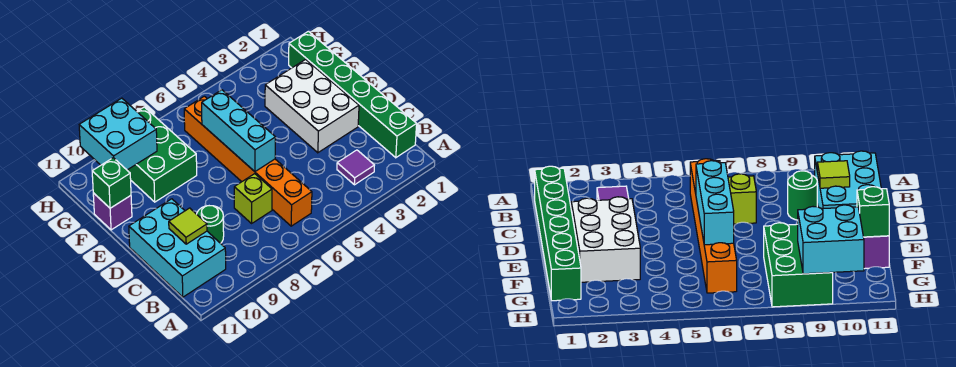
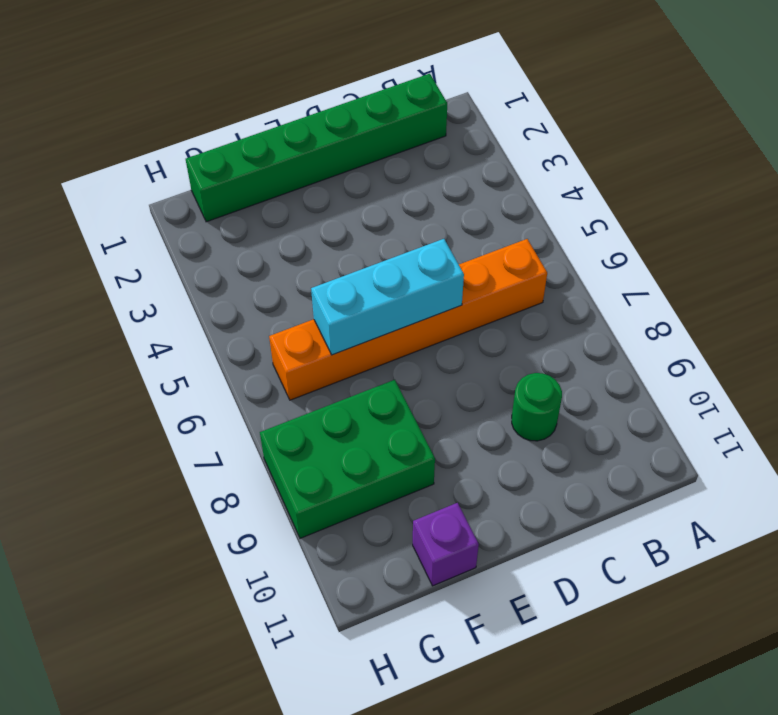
none -> purple tile B3 level 1
none -> cyan brick B10:D11 level 1
none -> lime brick C7 level 1

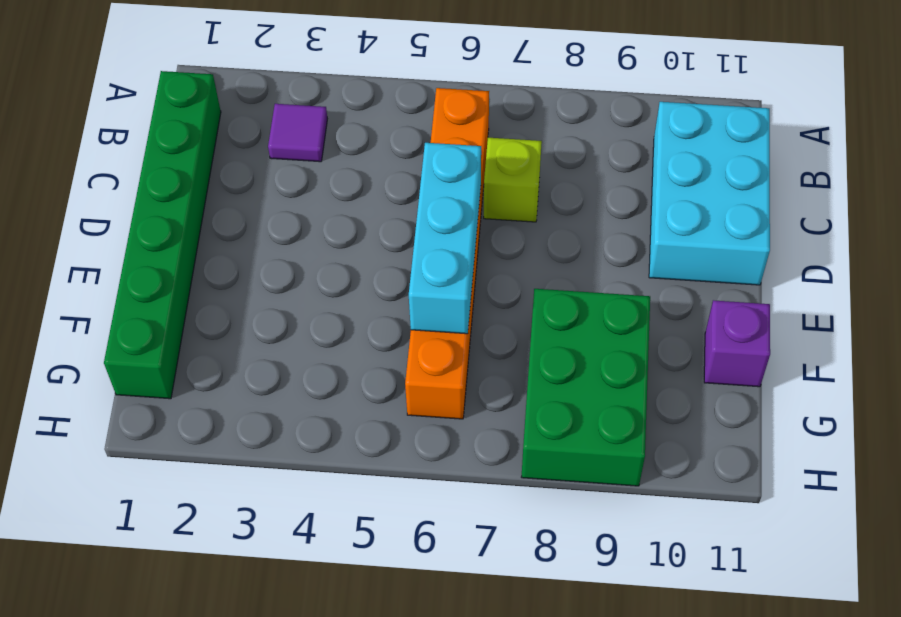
none -> green round brick C9 level 1
none -> white brick D2:F3 level 1
none -> lime tile C10 level 2

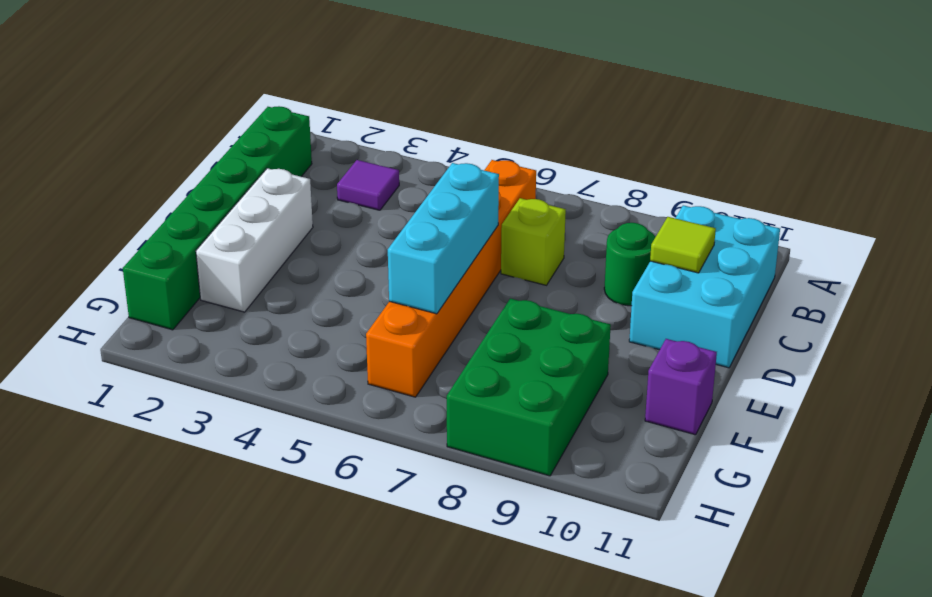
white brick D2:F2 level 1 -> white brick D2:F3 level 1
none -> green brick F11 level 2
none -> cyan brick G9:H10 level 2

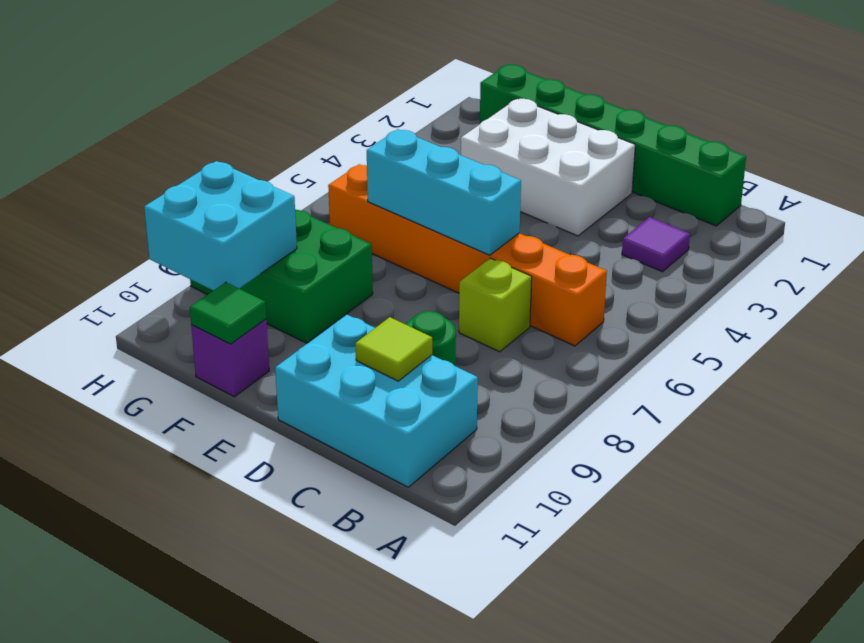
green tile F11 level 2 -> green brick F11 level 2

